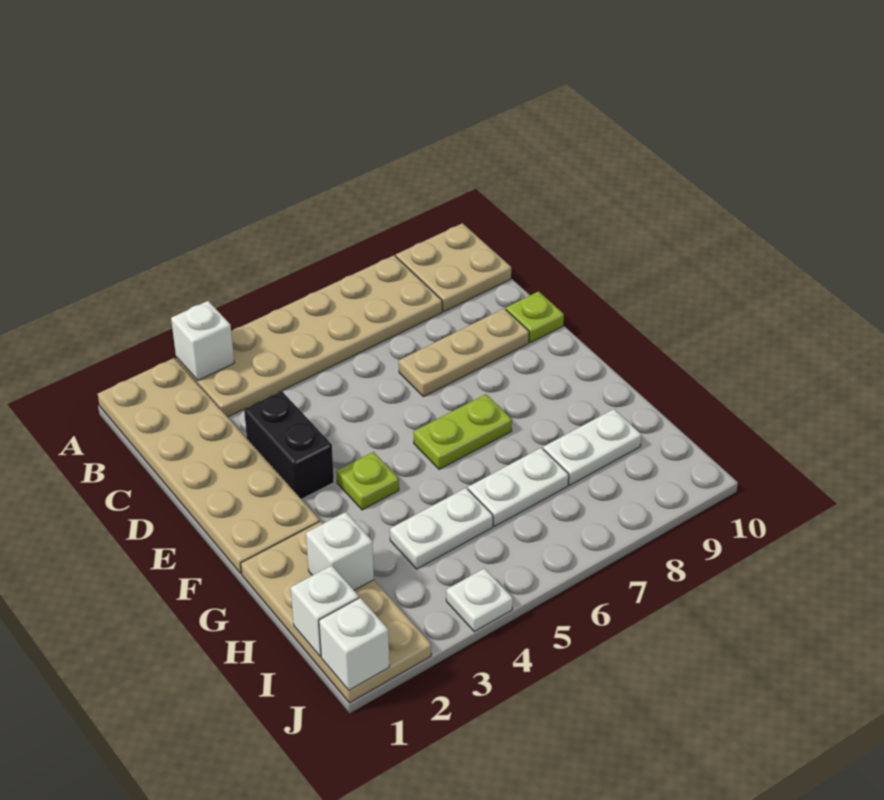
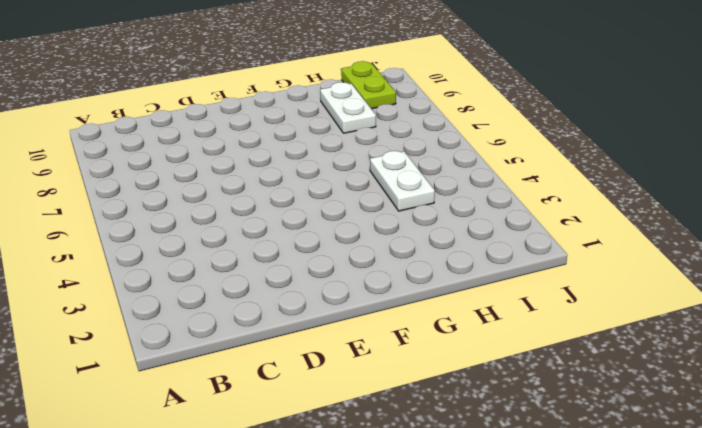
lime plate I9:I10 level 1 -> lime plate F6:F7 level 1
none -> tan plate A1:F2 level 1
none -> tan plate A3:B8 level 1
none -> tan plate A9:B10 level 1

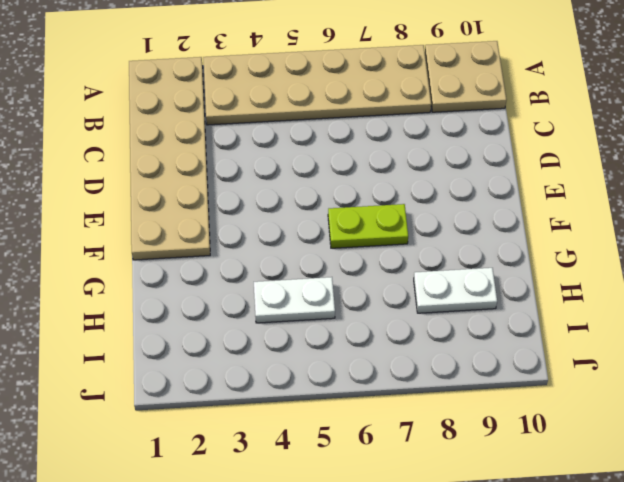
none -> black brick D3:E3 level 1
none -> tan plate D7:D9 level 1
none -> lime plate D10 level 1

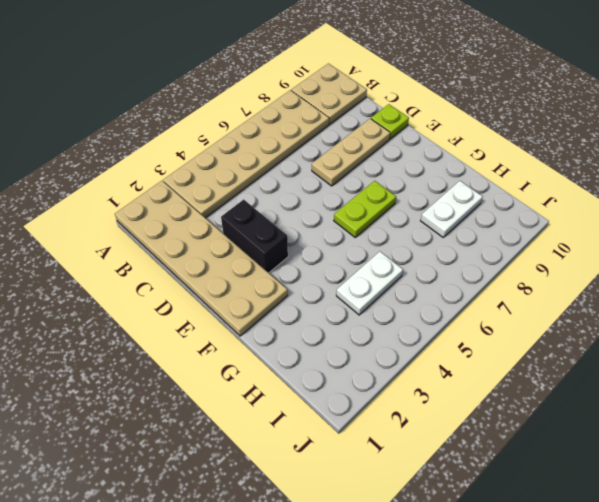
none -> lime plate F4 level 1
none -> tan plate G1:J2 level 1
none -> white plate H6:H7 level 1

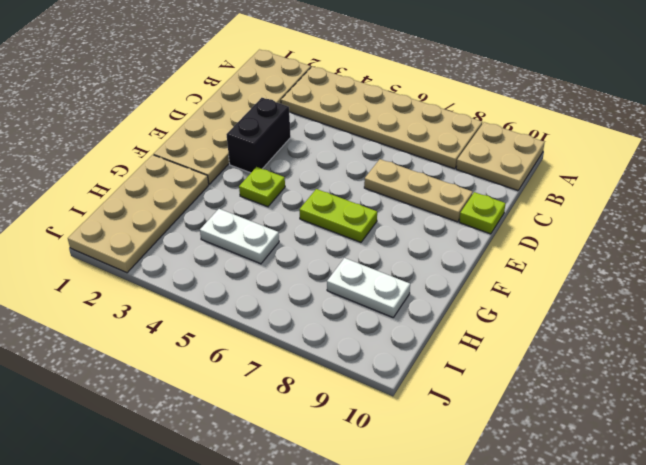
none -> white plate H6:H7 level 1
none -> white plate J4 level 1
none -> white brick A3 level 2

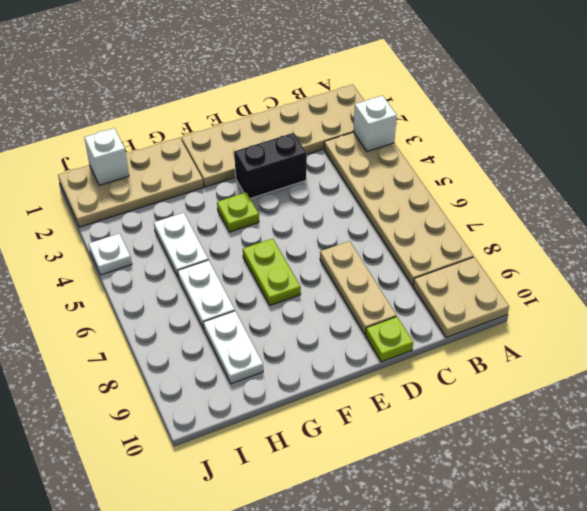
none -> white brick H2 level 2
none -> white brick J1 level 2

